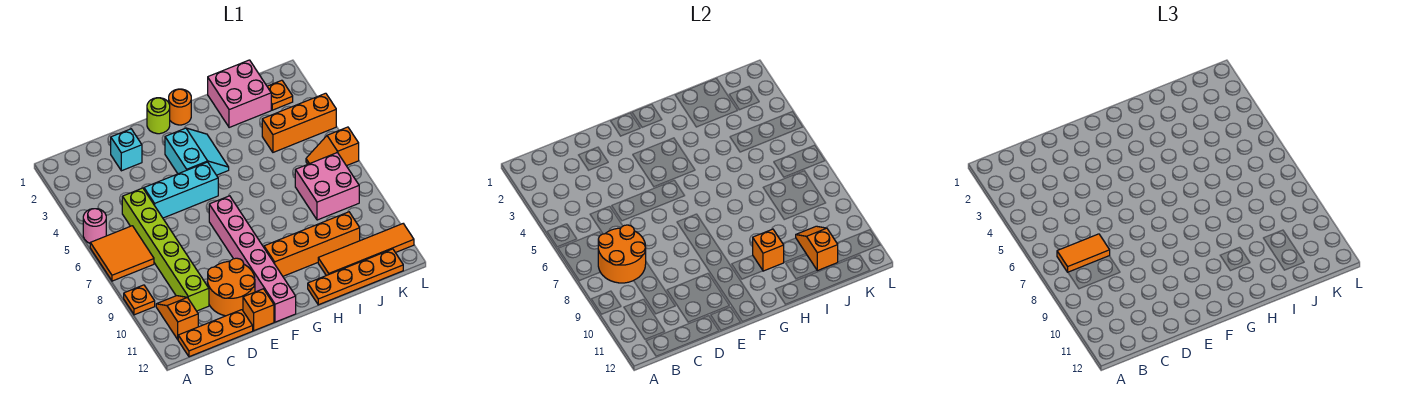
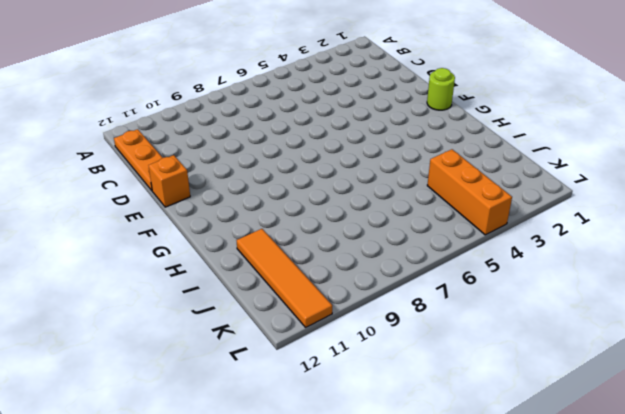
none -> pink round brick A5 level 1
none -> orange tile A6:B7 level 1
none -> orange plate A9 level 1

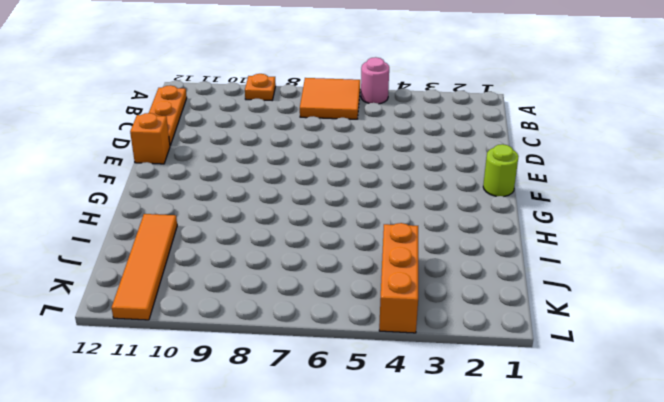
none -> orange slope B10:B11 level 1 top 11
none -> lime brick C5:C10 level 1
none -> cyan brick D2 level 1

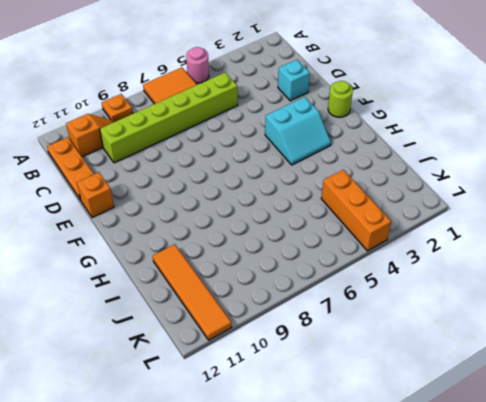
none -> cyan brick D5:F5 level 1
none -> orange round brick D10:E11 level 1
none -> pink brick F7:F12 level 1

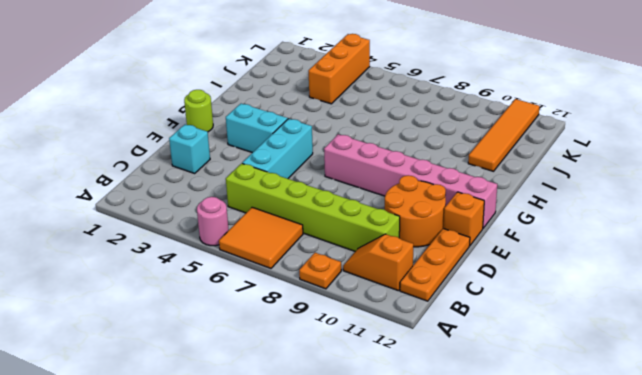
none -> orange round brick G1 level 1
none -> orange brick G10:J10 level 1
none -> orange plate H12:K12 level 1

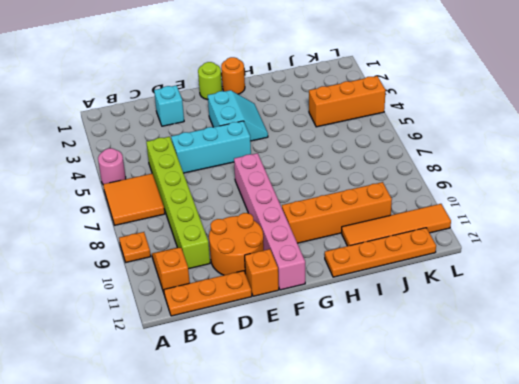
none -> pink brick I1:J2 level 1
none -> pink brick J7:K8 level 1
none -> orange plate K2 level 1

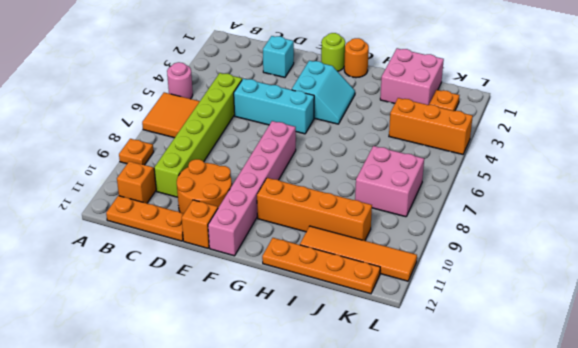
none -> orange slope K6:L6 level 1 top L
none -> orange round brick B7:C8 level 2
none -> orange brick H10 level 2

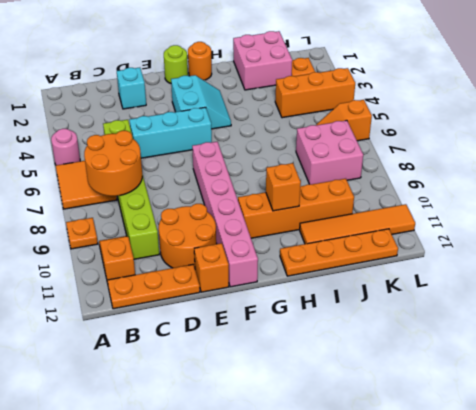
none -> orange slope J10:J11 level 2 top 11
none -> orange tile B7:C7 level 3

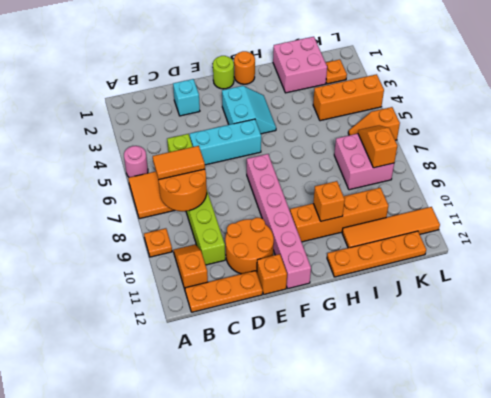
orange slope K7:K8 level 2 top 8 -> orange slope J10:J11 level 2 top 11

